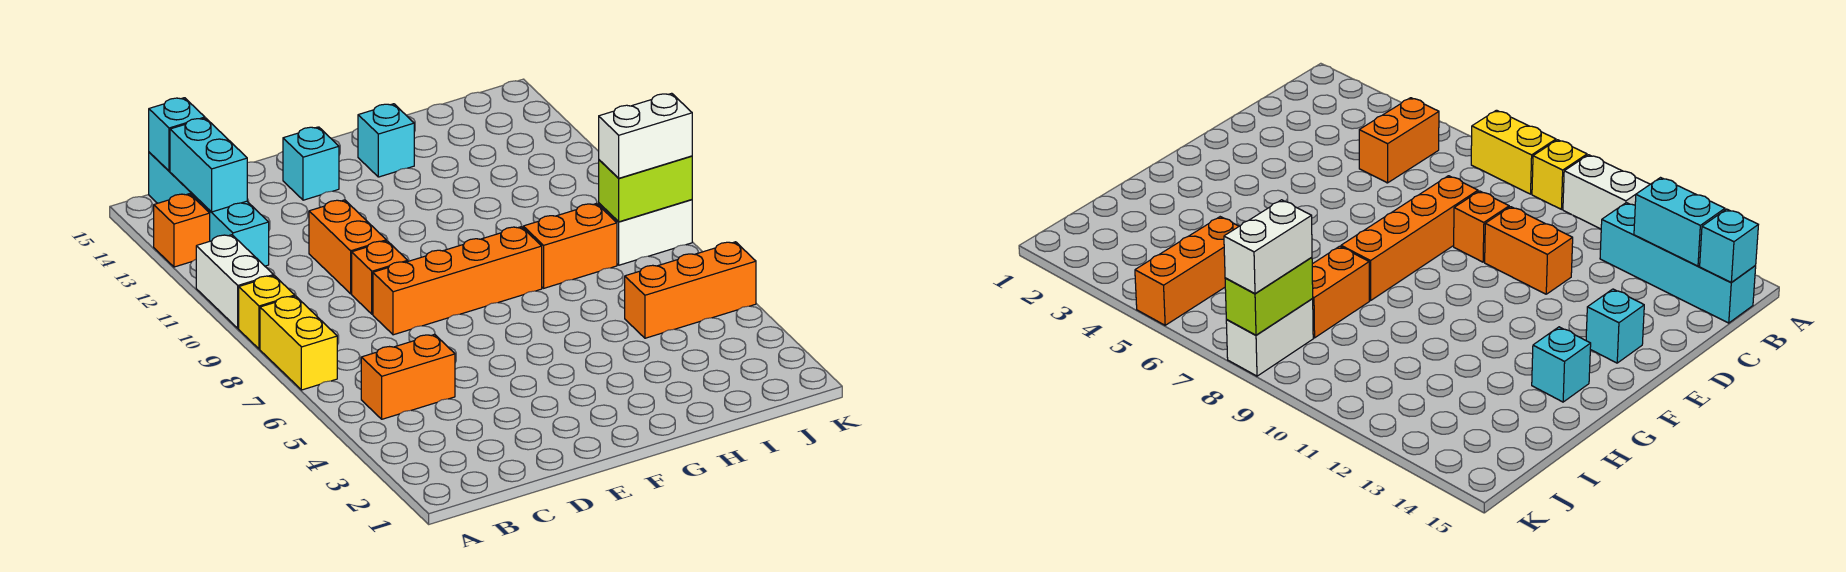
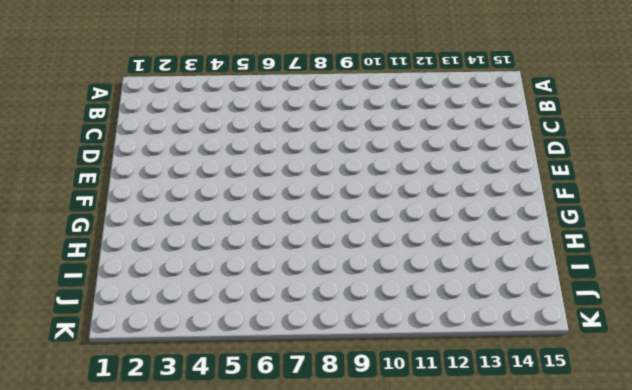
none -> yellow brick A7:A8 level 1
none -> yellow brick A9 level 1
none -> white brick A10:A11 level 1

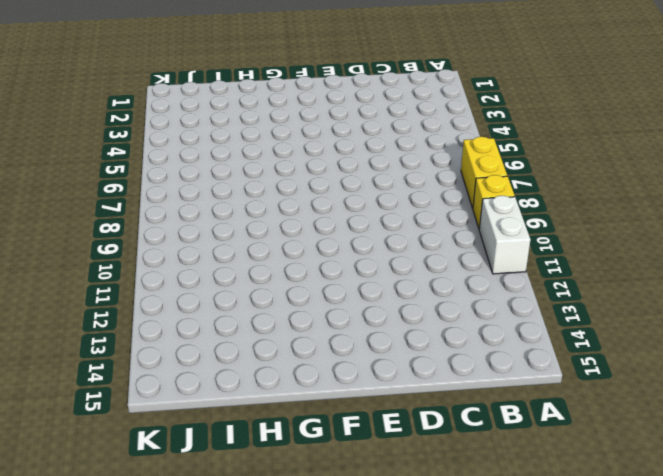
none -> orange brick A13 level 1
none -> orange brick B5:C5 level 1
none -> cyan brick B12:B15 level 1

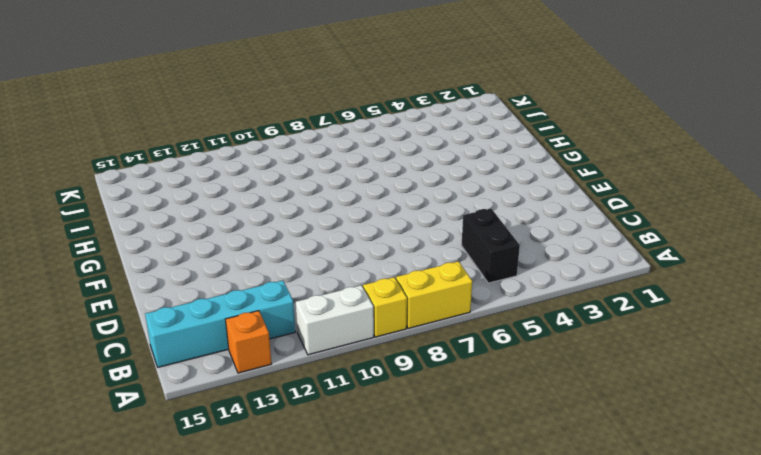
black brick B5:C5 level 1 -> orange brick B5:C5 level 1
none -> orange brick D8:G8 level 1
none -> orange brick D9 level 1
none -> orange brick D10:D11 level 1

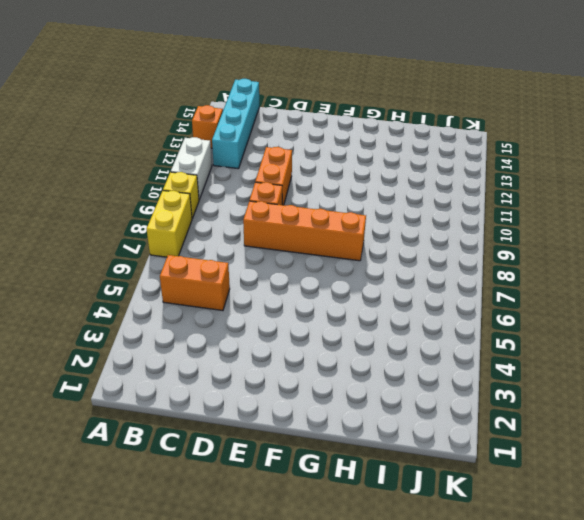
none -> cyan brick E14 level 1
none -> cyan brick G14 level 1
none -> orange brick H8:I8 level 1

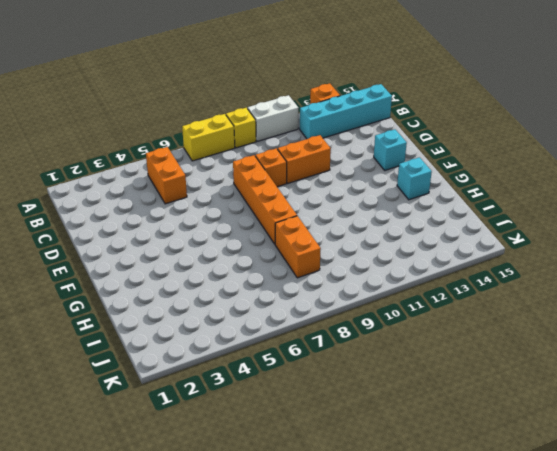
none -> orange brick I5:K5 level 1
none -> white brick J8:K8 level 1
none -> cyan brick B13:B14 level 2

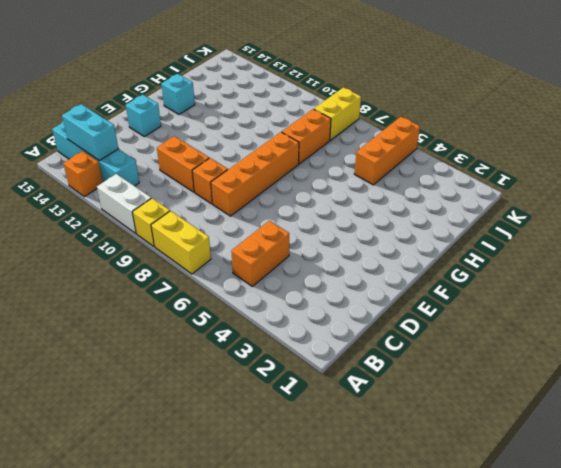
yellow brick J8:K8 level 1 -> white brick J8:K8 level 1
none -> cyan brick B15 level 2
none -> lime brick J8:K8 level 2
none -> white brick J8:K8 level 3

